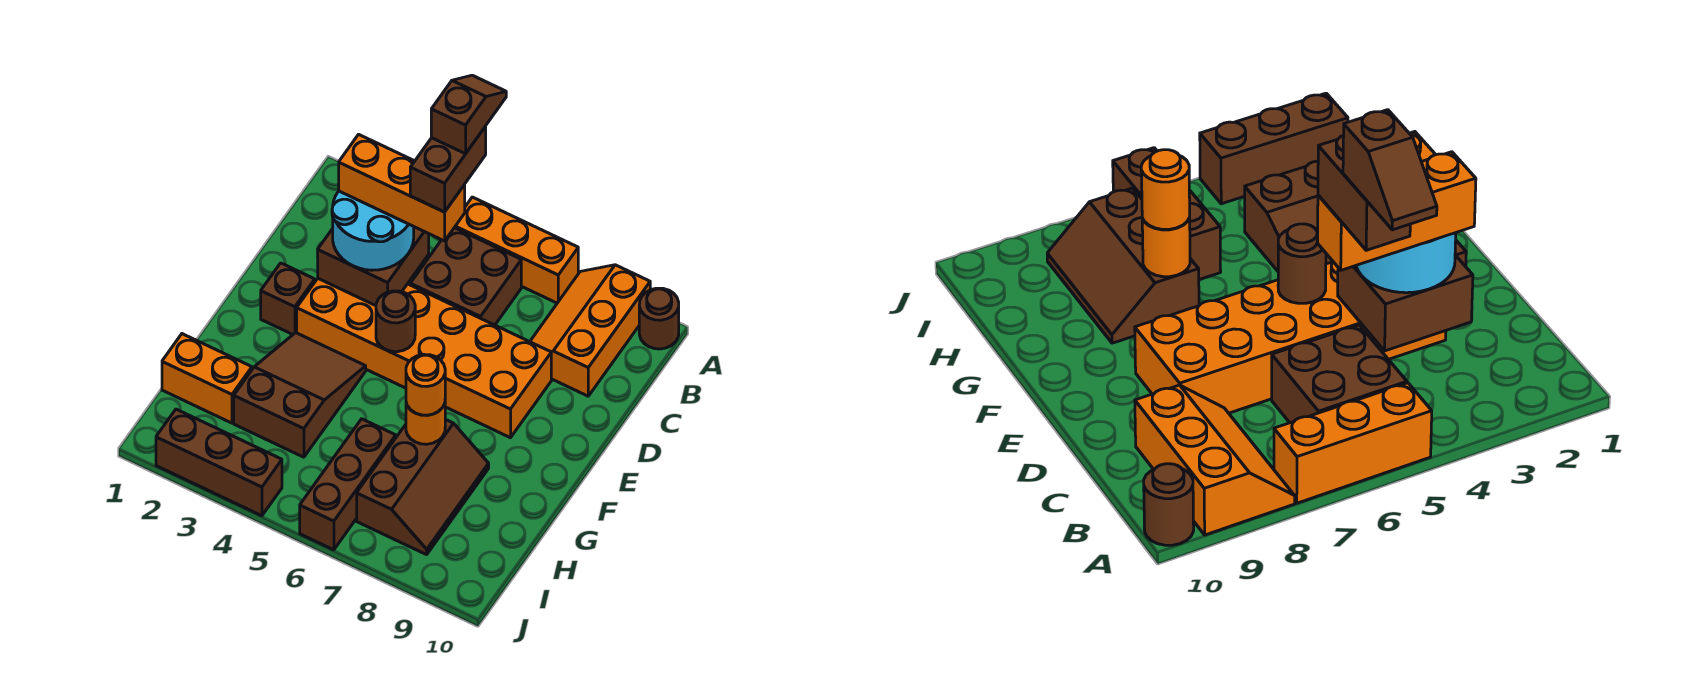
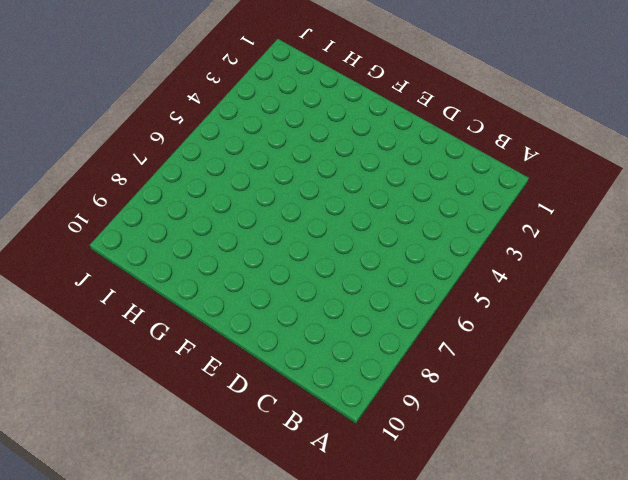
none -> orange brick A5:A7 level 1
none -> orange slope A8:C9 level 1 top 9
none -> brown round brick A10 level 1

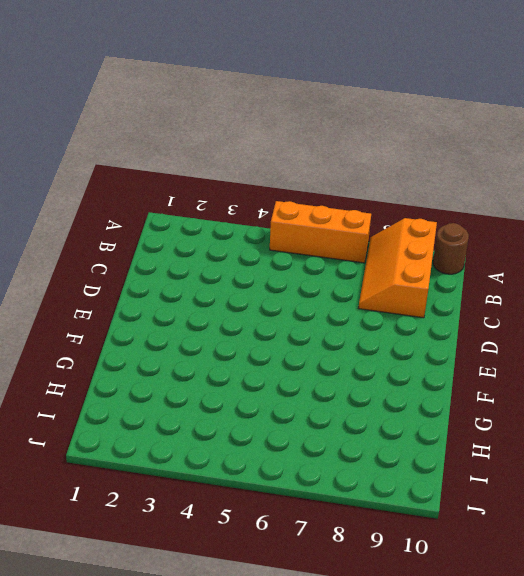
none -> brown brick B5:C6 level 1
none -> orange brick D3:E8 level 1
none -> brown brick E2 level 1

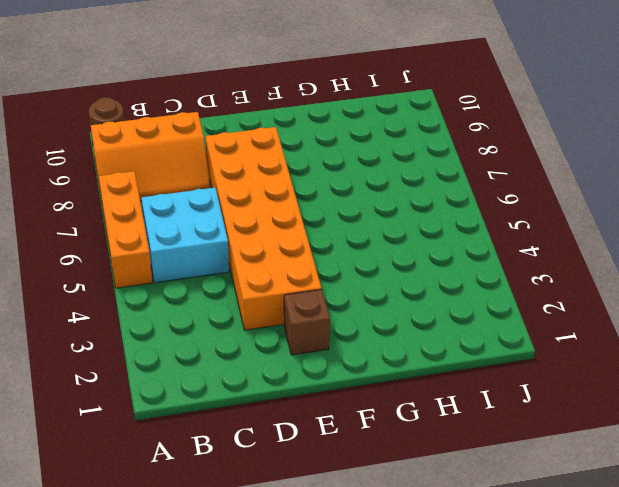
cyan brick B5:C6 level 1 -> brown brick B5:C6 level 1
none -> brown slope F3:H4 level 1 top H
none -> brown slope G7:I8 level 1 top 7
none -> orange brick H1:H2 level 1

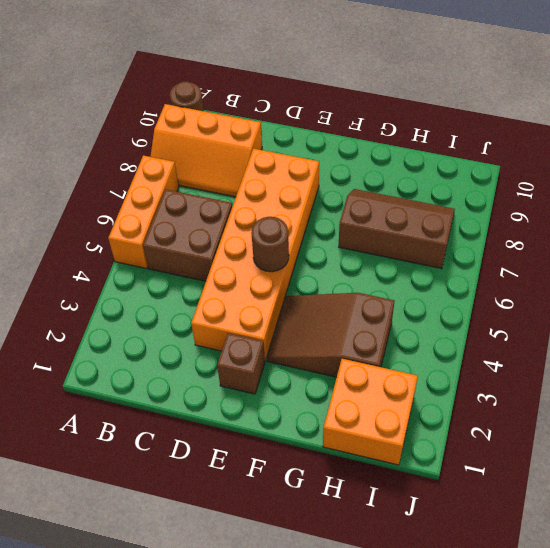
orange brick H1:I2 level 1 -> orange brick H1:H2 level 1
none -> brown brick H6:J6 level 1
none -> brown brick J2:J4 level 1
none -> brown brick C3:D4 level 2

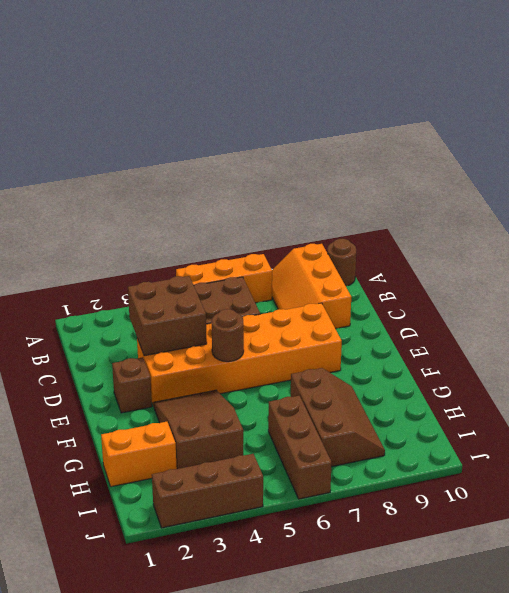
none -> orange round brick G7 level 2
none -> cyan round brick C3:D4 level 3
none -> orange round brick G7 level 3

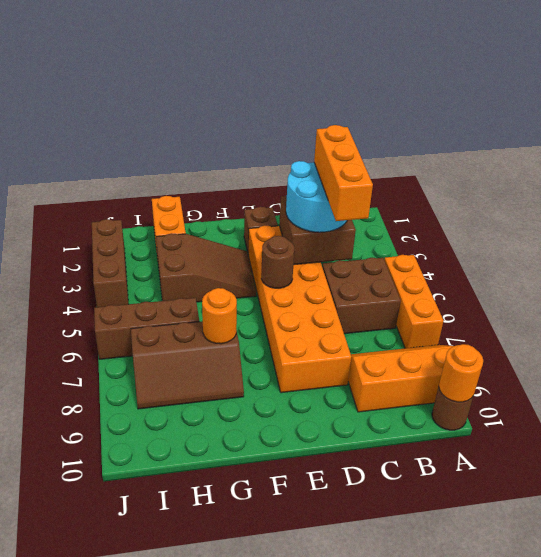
orange round brick A10 level 2 -> orange round brick G7 level 3
none -> brown brick B5:C5 level 5
none -> brown slope A5:B5 level 6 top B

